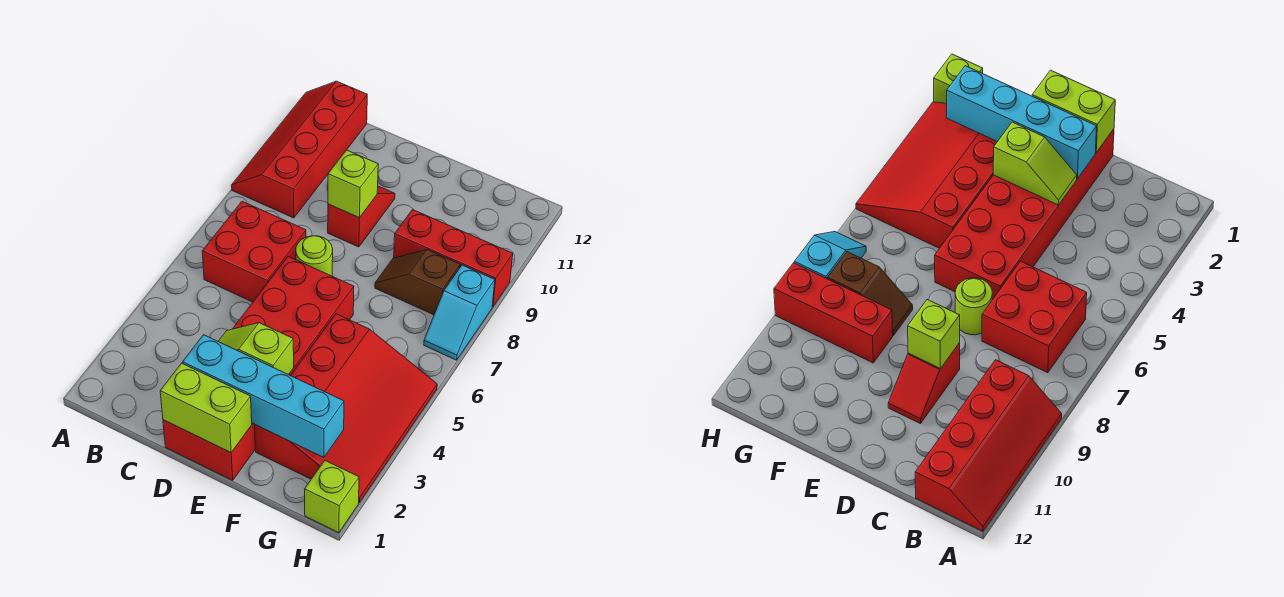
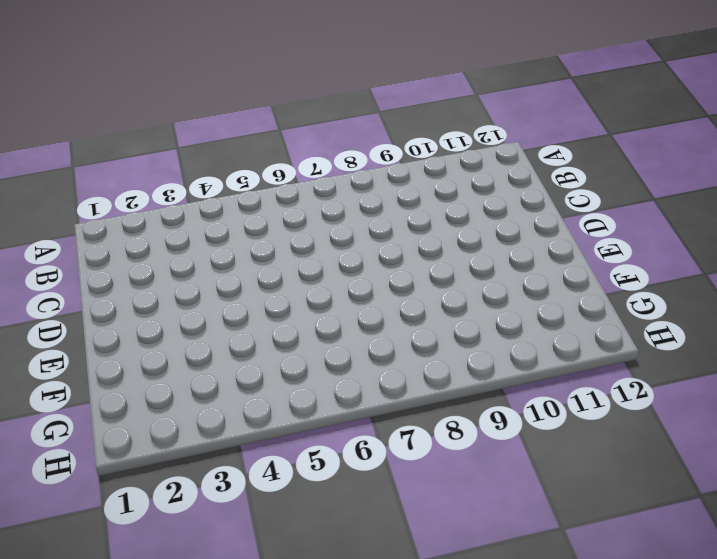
none -> red slope A9:B12 level 1 top B
none -> red brick B6:C7 level 1
none -> red brick D1:E6 level 1

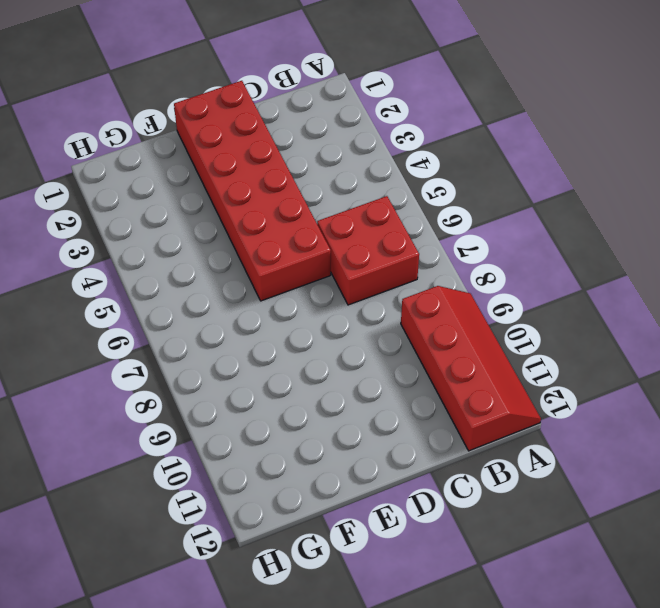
none -> lime round brick D7 level 1
none -> red slope D9:D10 level 1 top 9
none -> red slope F2:H5 level 1 top F

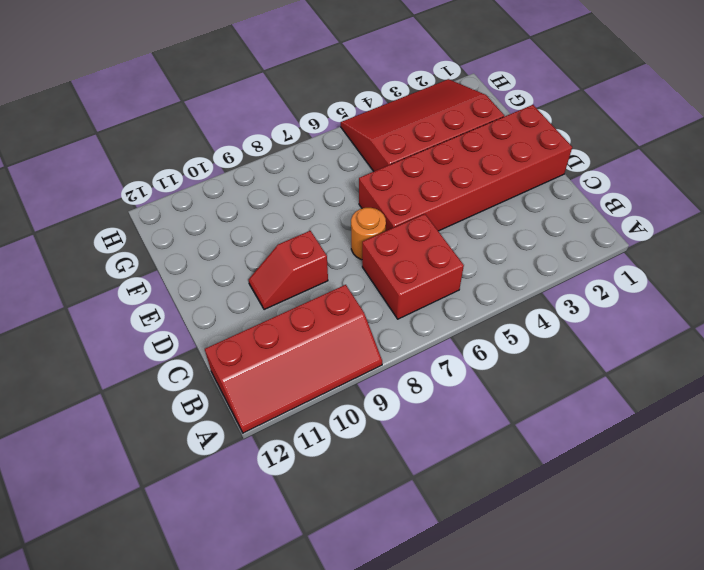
orange round brick D7 level 1 -> lime round brick D7 level 1
none -> brown slope F8:G8 level 1 top G
none -> red brick F9:H9 level 1
none -> lime brick H1 level 1

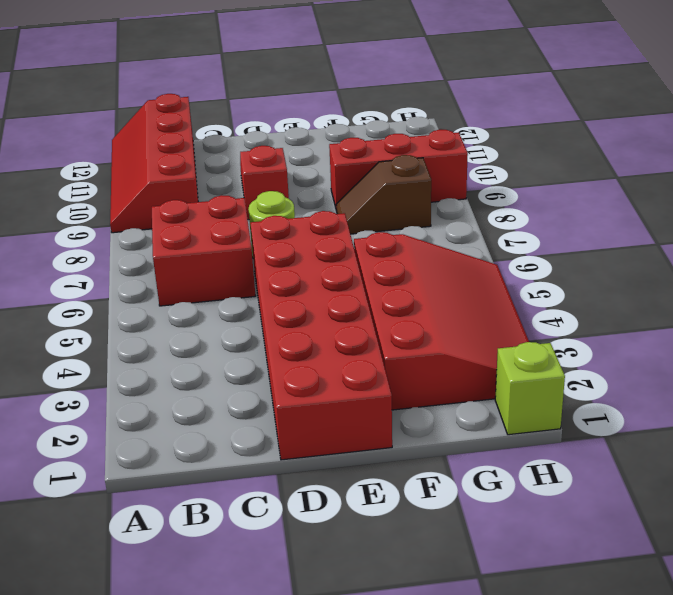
none -> cyan slope H7:H8 level 1 top 8
none -> lime brick D1:E1 level 2
none -> cyan brick D2:G2 level 2

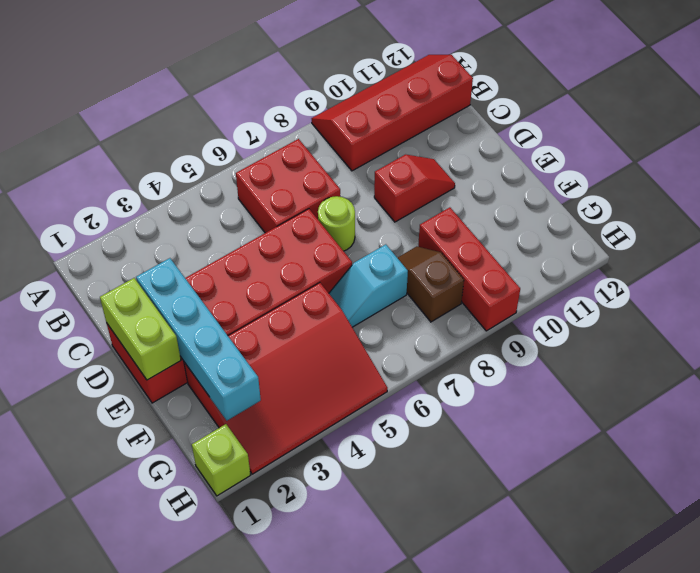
cyan slope F6:F7 level 1 top 7 -> cyan slope H7:H8 level 1 top 8
none -> lime slope D3:E3 level 2 top E
none -> lime brick D9 level 2

